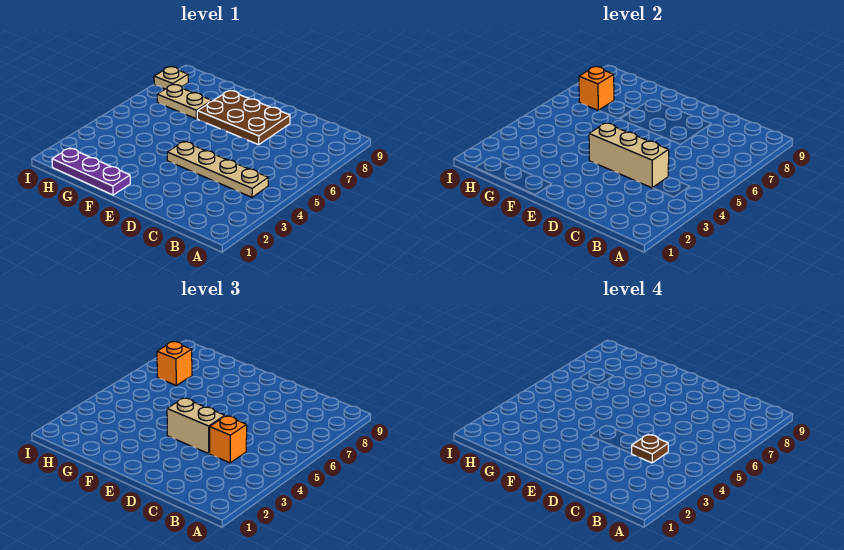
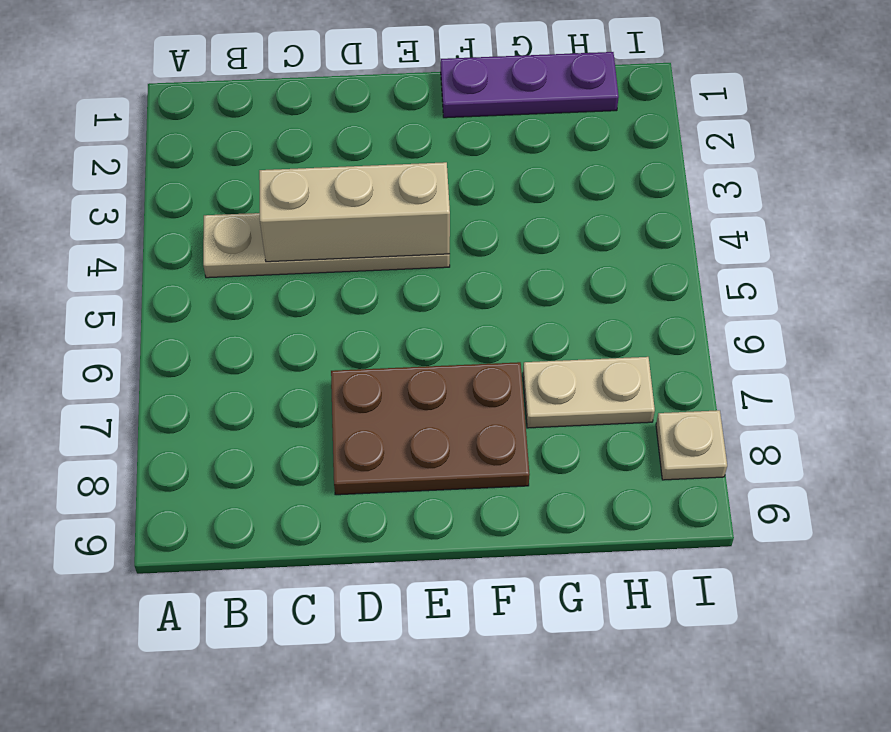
none -> orange brick H7 level 2
none -> orange brick C4 level 3

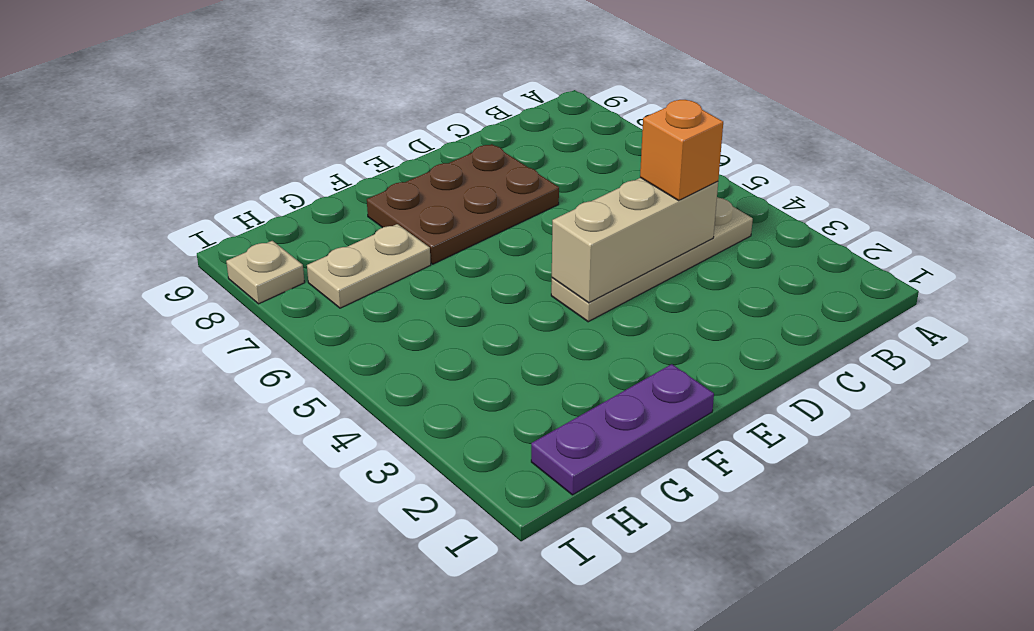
none -> orange brick H7 level 2
none -> tan brick D4:E4 level 3

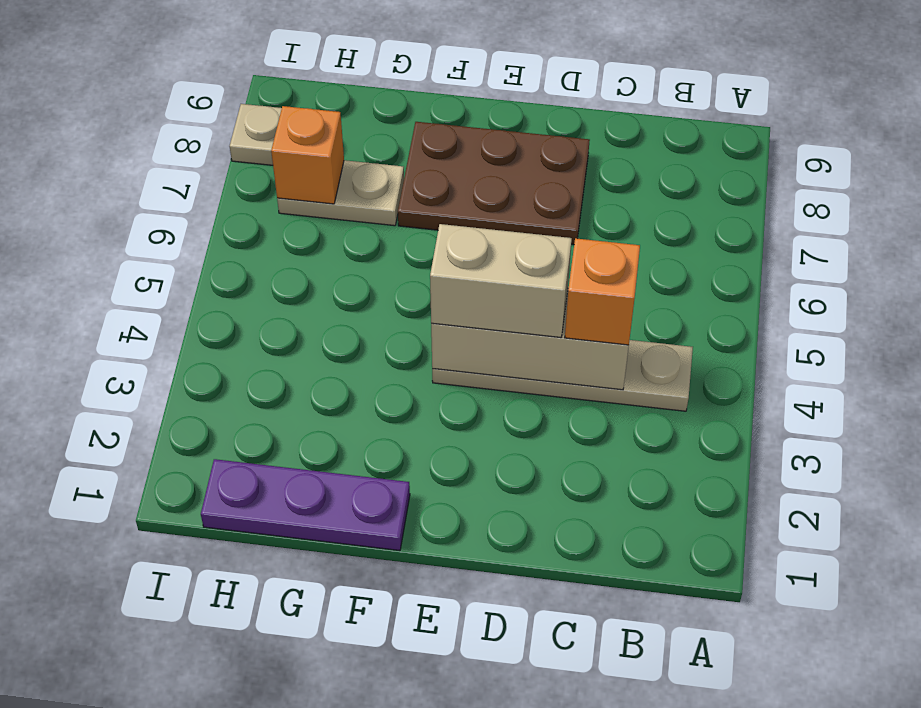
none -> orange brick H7 level 3
none -> brown plate C4 level 4

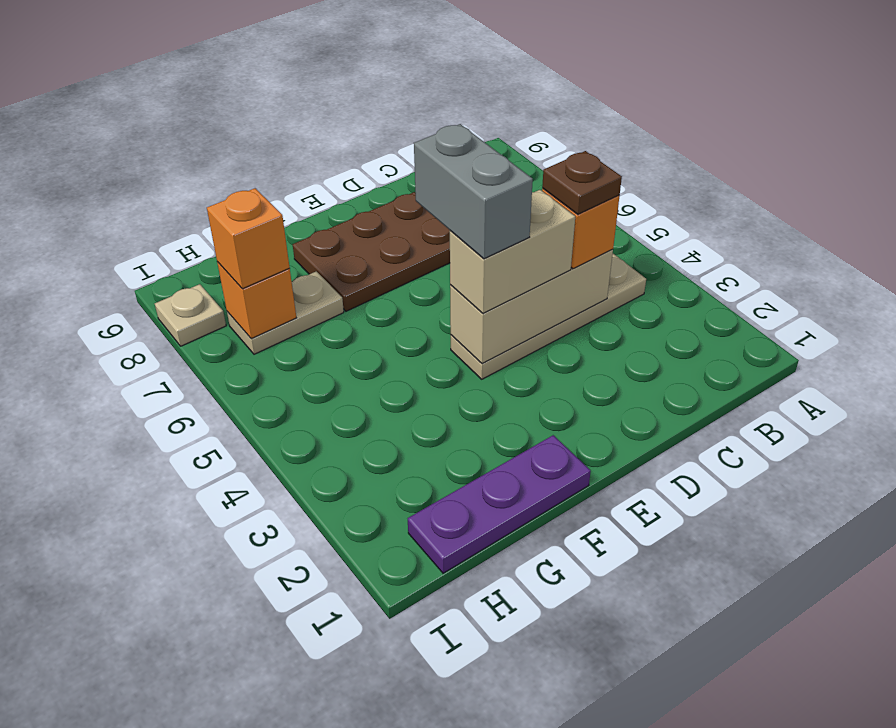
grey brick E4:E5 level 4 -> none

